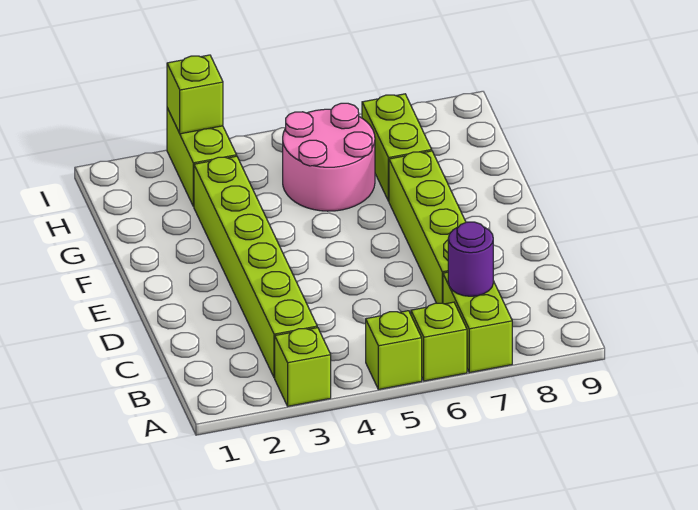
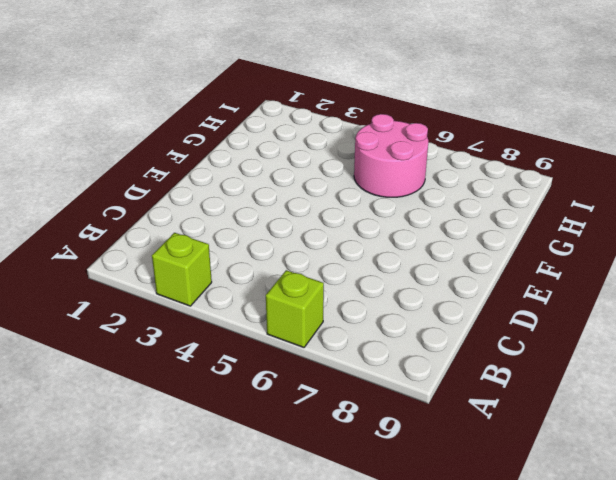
none -> lime brick A5 level 1
none -> lime brick A7:B7 level 1

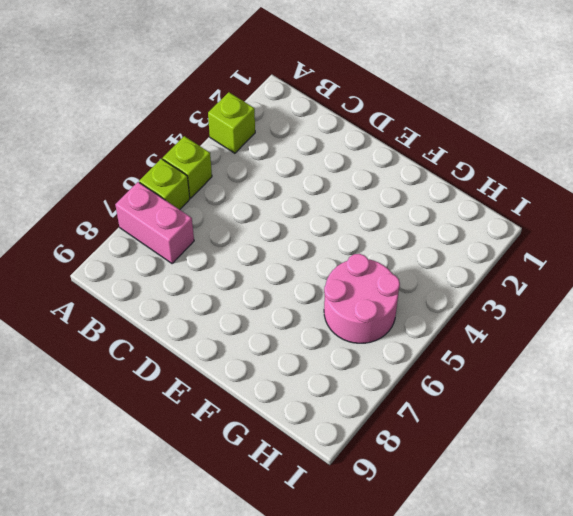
pink brick A7:B7 level 1 -> lime brick A7:B7 level 1
none -> lime brick B3:G3 level 1
none -> lime brick C7:F7 level 1

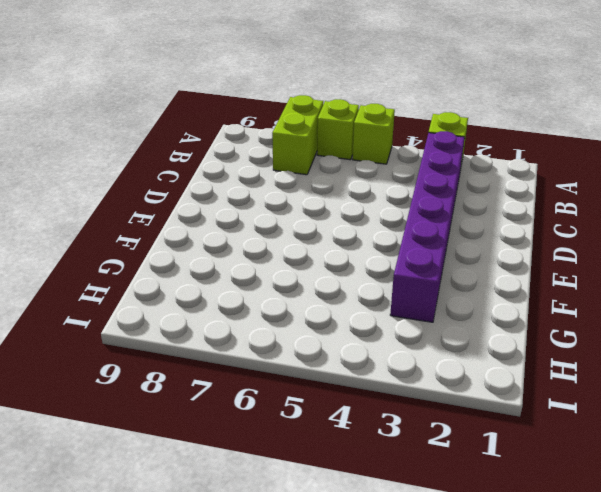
purple brick B3:G3 level 1 -> lime brick B3:G3 level 1
none -> lime brick C7:F7 level 1
none -> pink round brick G5:H6 level 1

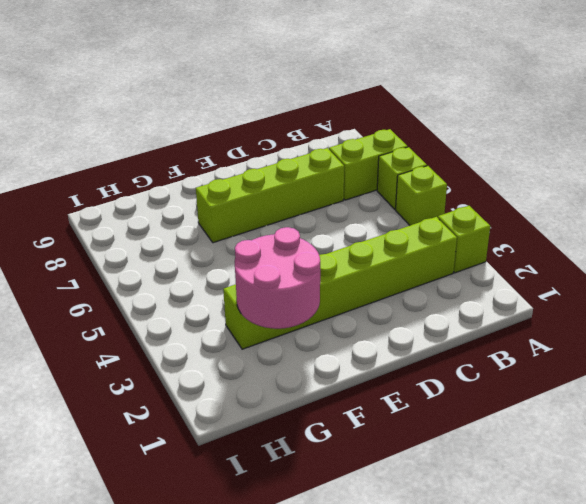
pink round brick F2:G3 level 2 -> pink round brick G5:H6 level 1
none -> lime brick G7:H7 level 1
none -> lime brick H3:I3 level 1

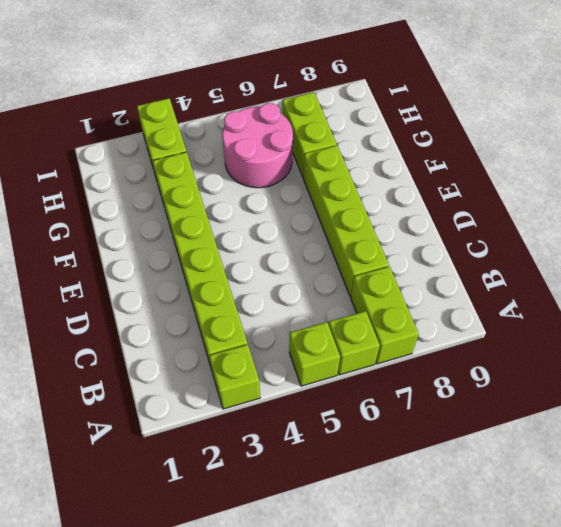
none -> purple round brick B7 level 2
none -> lime brick I3 level 2

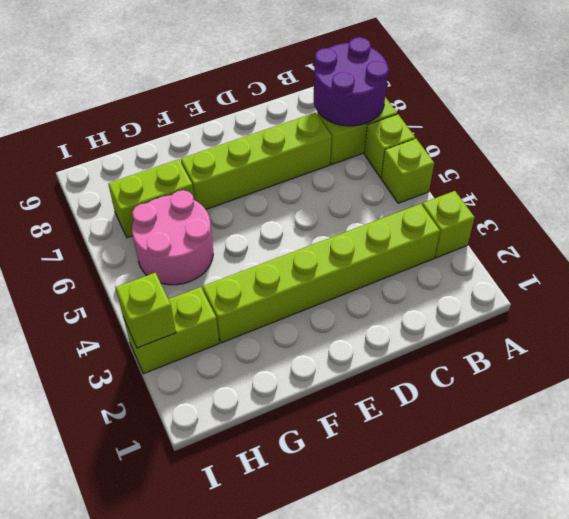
purple round brick A7:B8 level 2 -> purple round brick B7 level 2

